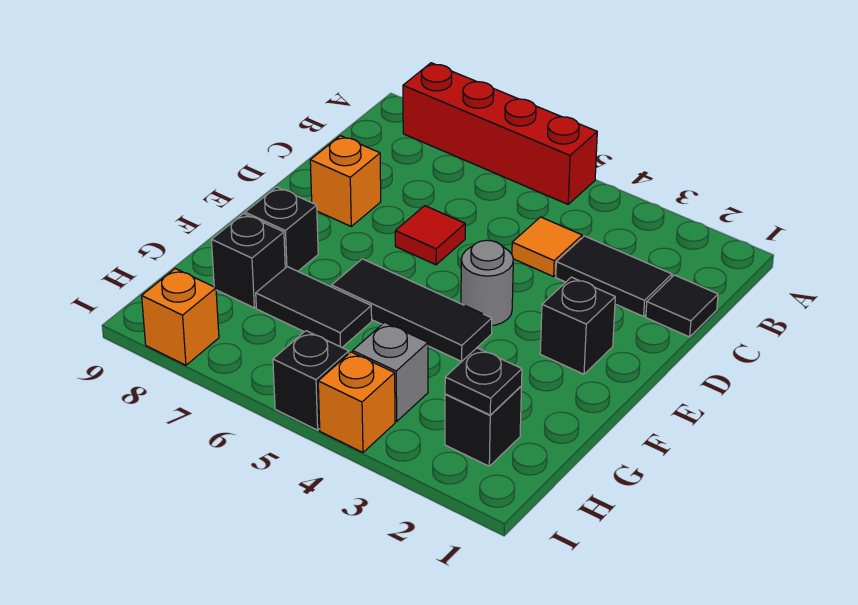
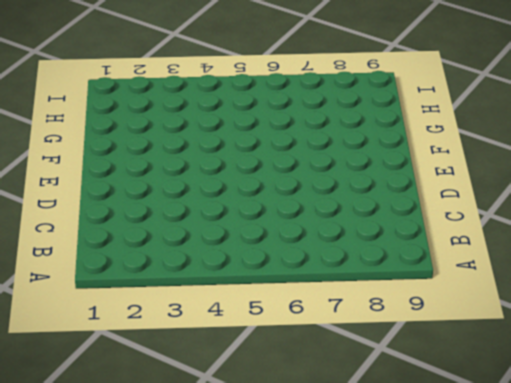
none -> red brick A5:A8 level 1
none -> black tile C1 level 1
none -> black tile C2:C3 level 1

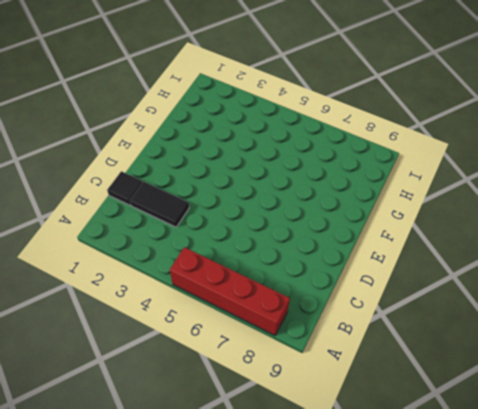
none -> orange tile C4 level 1
none -> red tile D6 level 1
none -> orange brick D8 level 1

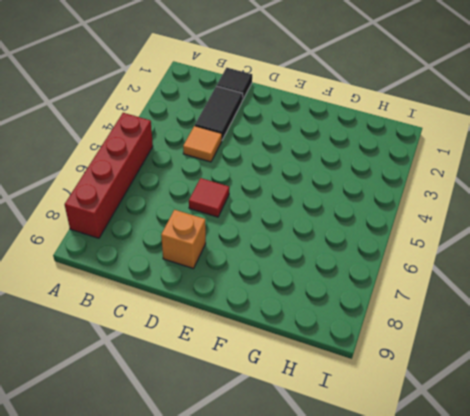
none -> black brick E2 level 1
none -> grey round brick E4 level 1
none -> black tile F4:F6 level 1

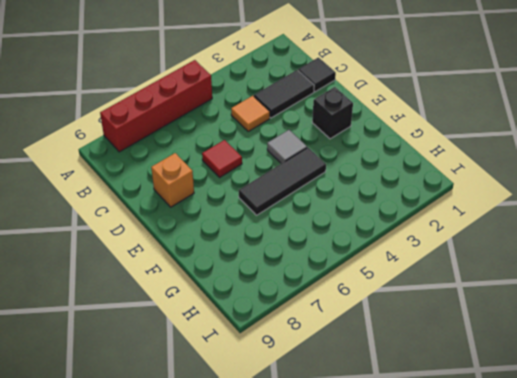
grey tile E4 level 1 -> grey round brick E4 level 1
none -> black brick F8 level 1
none -> black tile G6:G7 level 1
none -> black brick G8 level 1

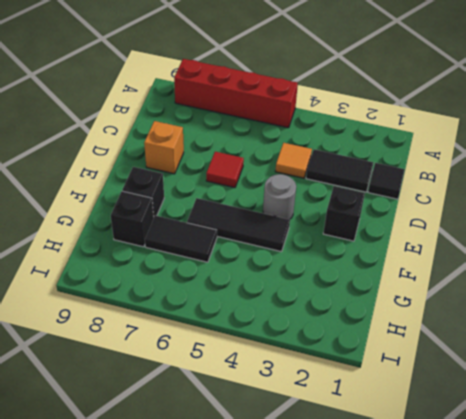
none -> black brick H2 level 1
none -> grey brick H4 level 1
none -> orange brick I4 level 1

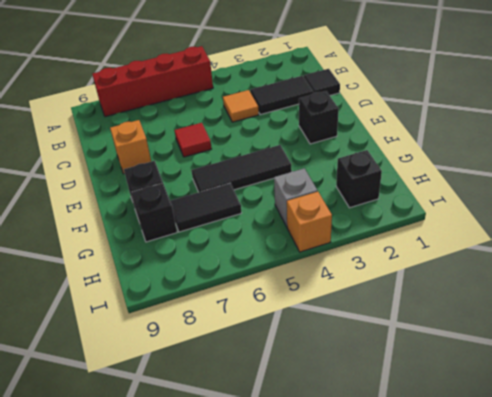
none -> grey round brick E4 level 1
none -> black brick I5 level 1
none -> orange brick I8 level 1

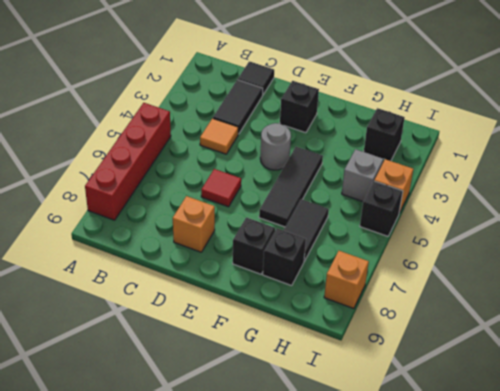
none -> black plate H2 level 2

